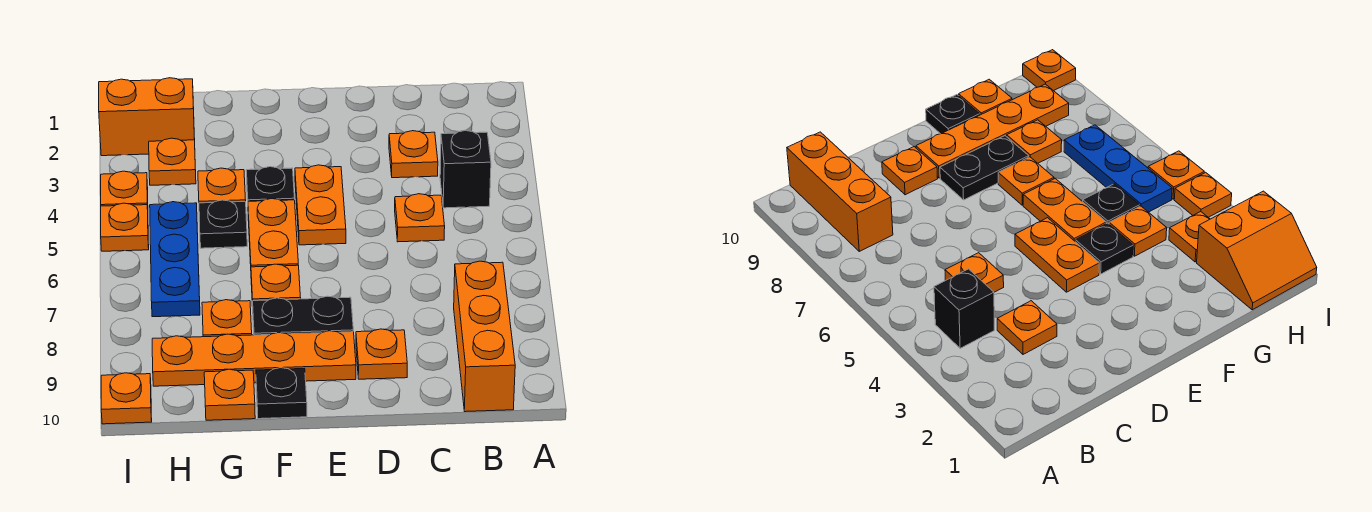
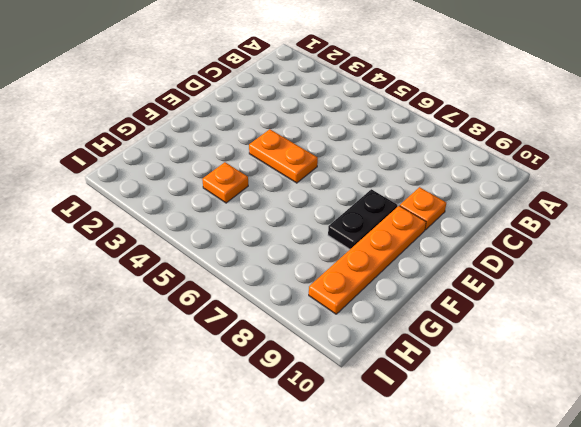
none -> black brick B4 level 1
none -> orange brick B8:B10 level 1
none -> orange plate C3 level 1

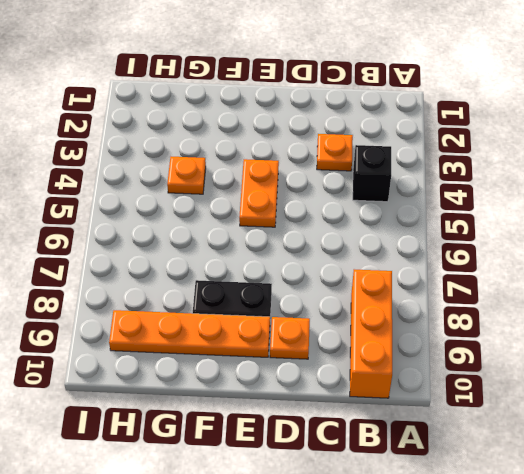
none -> orange plate C5 level 1
none -> black plate F4 level 1
none -> orange plate F5:F6 level 1

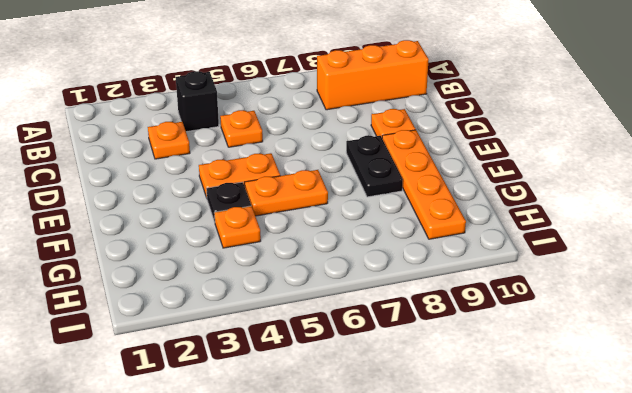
none -> orange plate F7 level 1
none -> black plate F10 level 1
none -> black plate G5 level 1

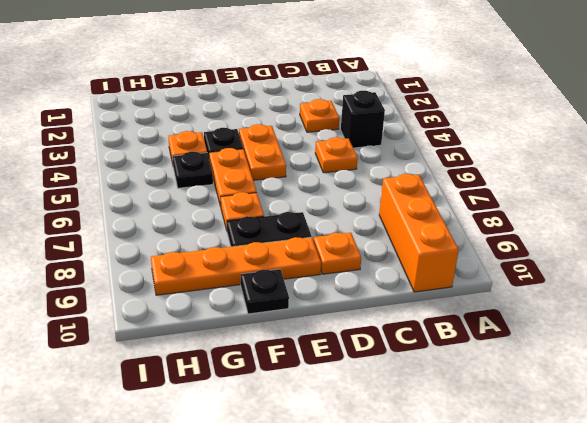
none -> orange plate G8 level 1
none -> orange plate G10 level 1
none -> orange slope H1:I2 level 1 top 2

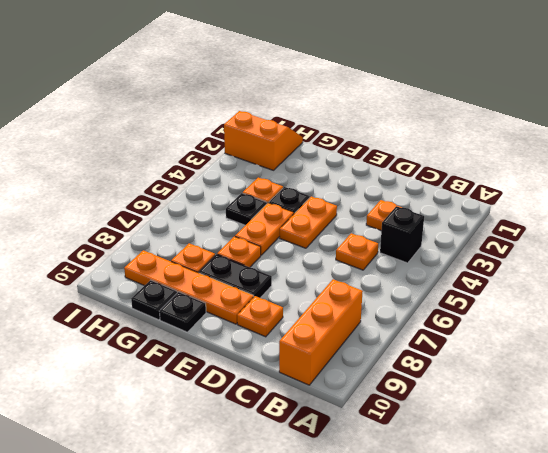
black plate G10 level 1 -> orange plate G10 level 1
none -> orange plate H3 level 1
none -> blue plate H5:H7 level 1
none -> orange plate I4 level 1

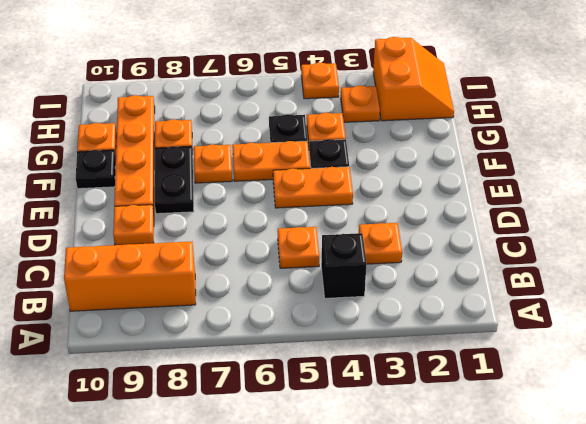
none -> blue plate H5:H7 level 1
none -> orange plate I5 level 1
none -> orange plate I10 level 1

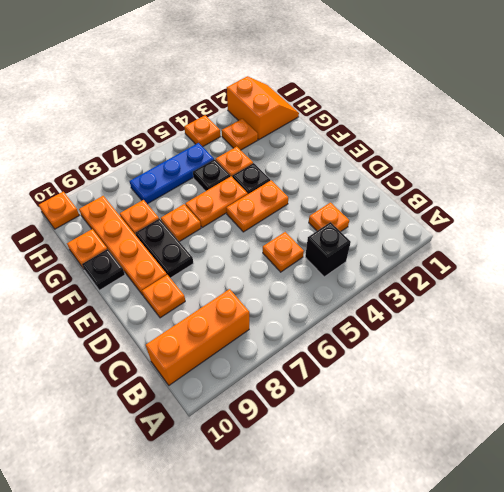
none -> orange plate I5 level 1

